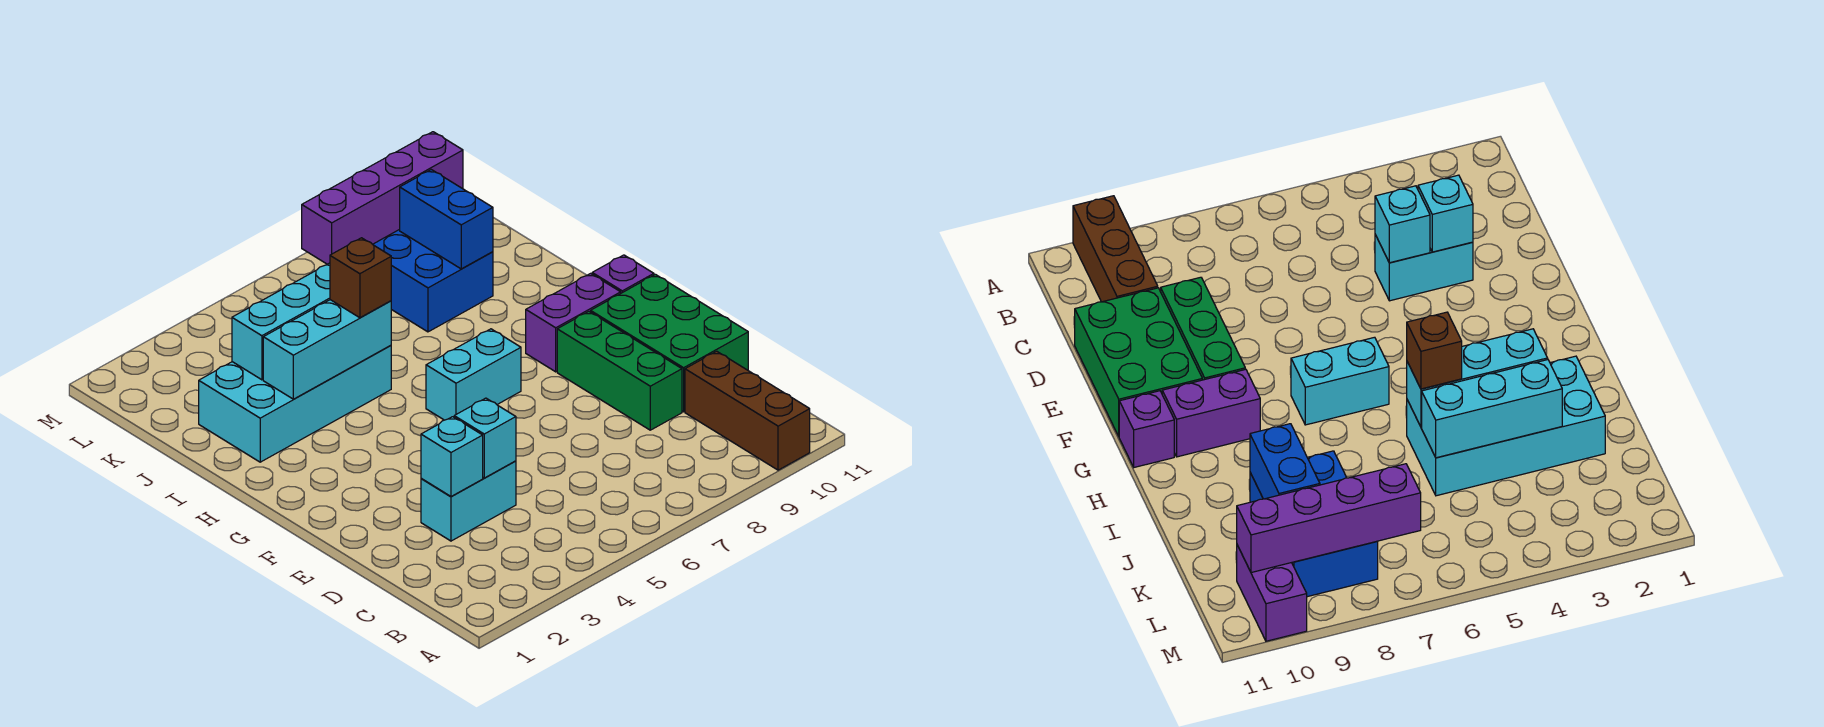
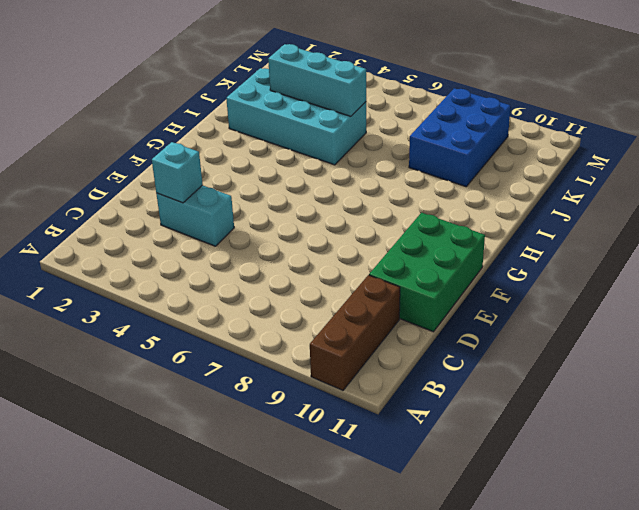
none -> green brick D9:F9 level 1
none -> cyan brick G6:G7 level 1
none -> purple brick G9:G10 level 1

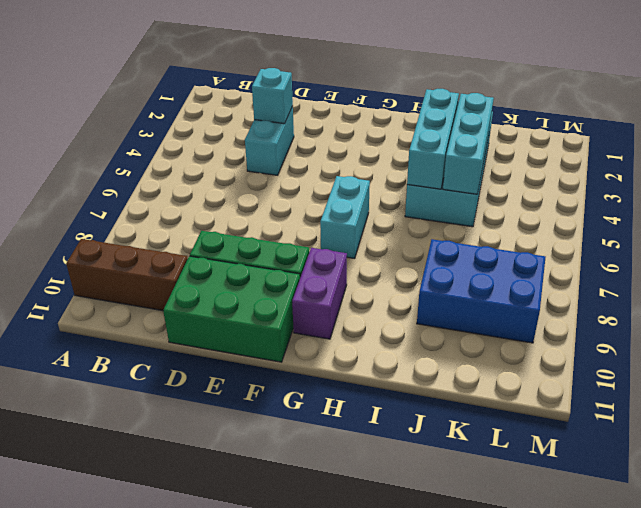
none -> purple brick G11 level 1
none -> purple brick L10:M10 level 1
none -> cyan brick D4 level 2

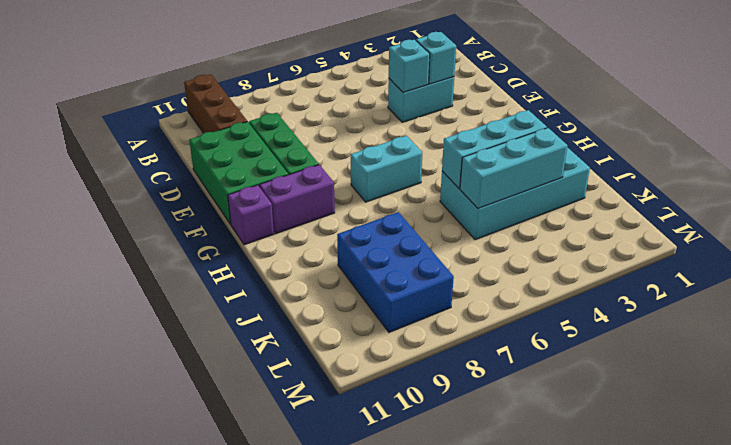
none -> purple brick L10:M10 level 1
none -> blue brick J9:K9 level 2
none -> purple brick L7:L10 level 2

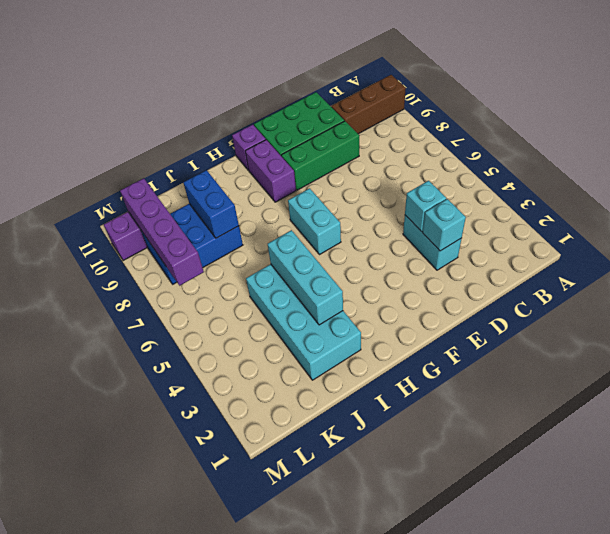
blue brick J8:J9 level 2 -> blue brick J9:K9 level 2
none -> cyan brick J3:J5 level 2
none -> brown brick I5 level 3

